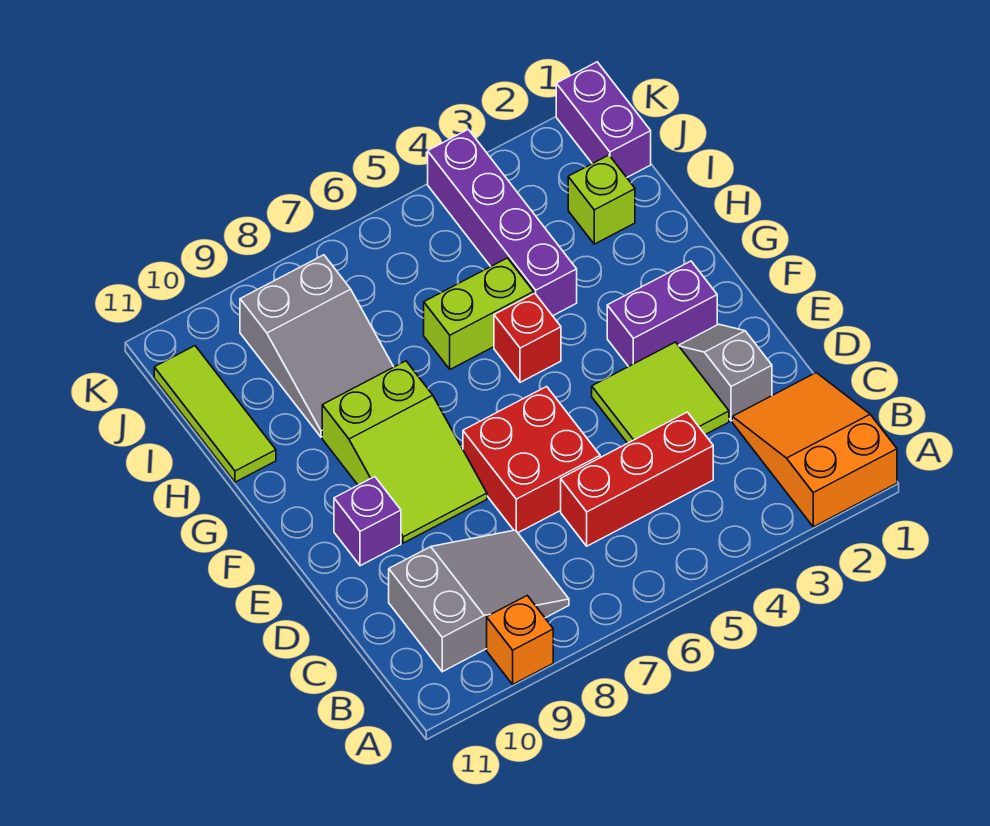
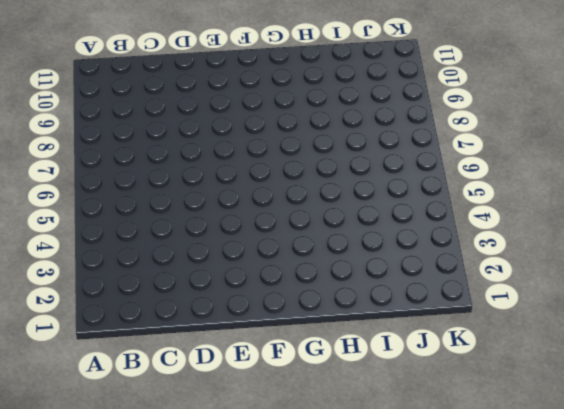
none -> orange slope A1:C2 level 1 top A
none -> orange brick A9 level 1
none -> grey slope B8:C10 level 1 top 10

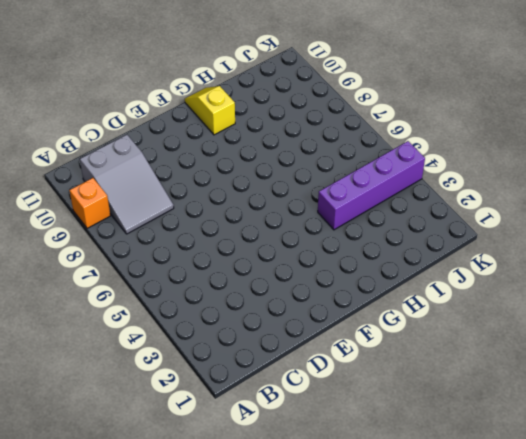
yellow slope G10:G11 level 1 top 10 -> none
none -> orange slope A1:C2 level 1 top A
none -> red brick C4:C6 level 1
none -> grey slope D2:E2 level 1 top D

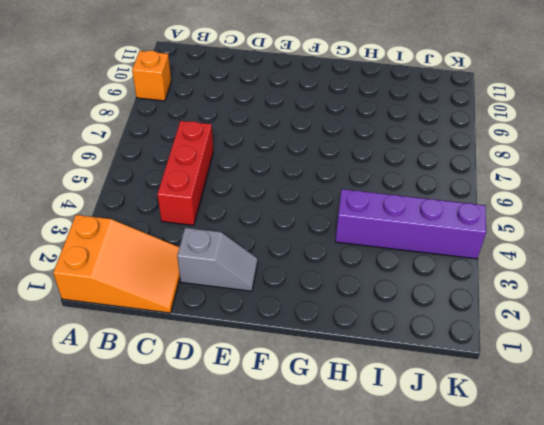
none -> grey slope B8:C10 level 1 top 10
none -> lime tile D3:E4 level 1
none -> red brick D6:E7 level 1

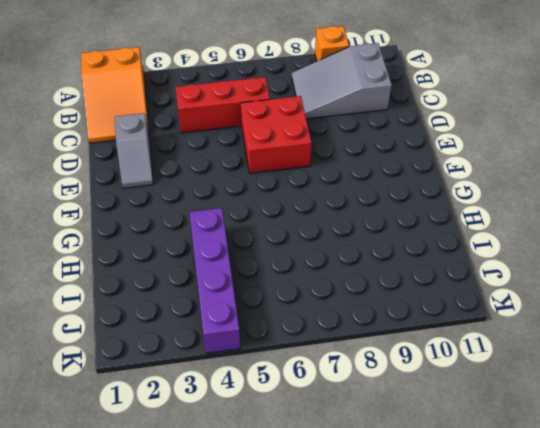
none -> lime tile D3:E4 level 1
none -> lime slope E8:G9 level 1 top G
none -> purple brick E10 level 1

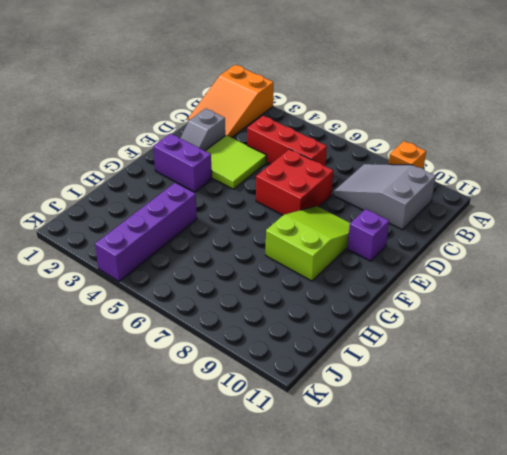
none -> red brick G5 level 1
none -> lime brick H5:H6 level 1
none -> grey slope H8:J9 level 1 top J

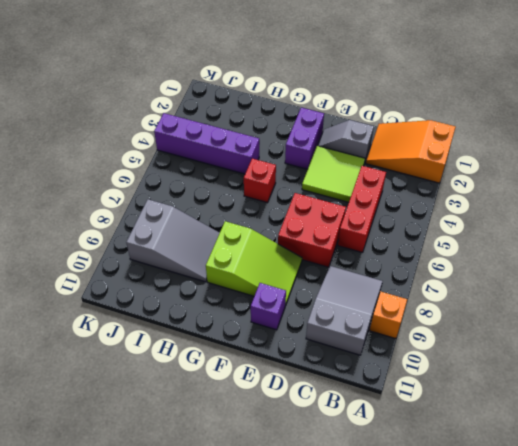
none -> lime brick H5:H6 level 1
none -> lime tile H11:J11 level 1
none -> lime brick I2 level 1

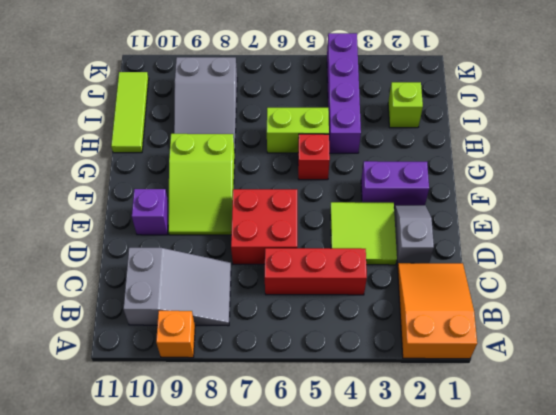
none -> purple brick J1:K1 level 1

